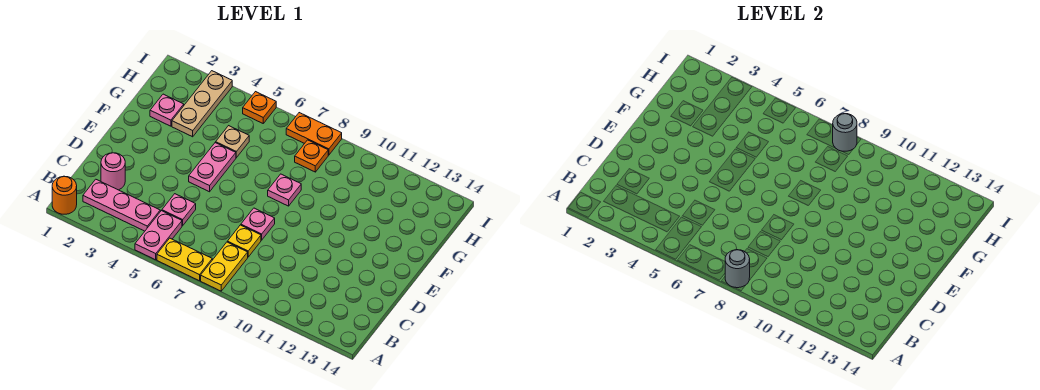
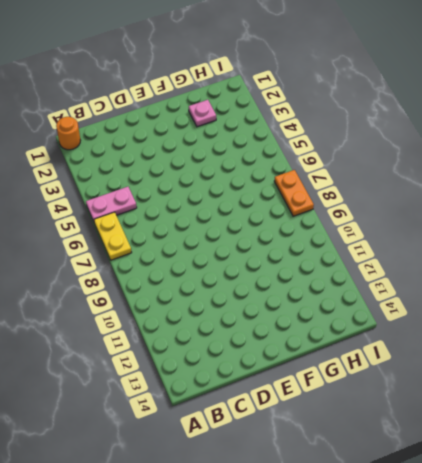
none -> yellow plate A8:B8 level 1
none -> pink plate B2:B4 level 1
none -> pink round brick C2 level 1

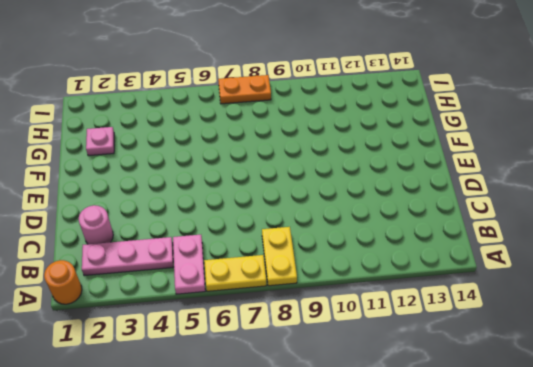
none -> pink plate C5 level 1
none -> yellow plate C8 level 1
none -> pink plate D8 level 1

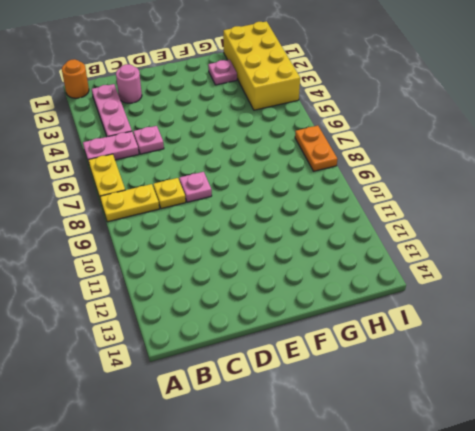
yellow brick H1:I4 level 1 -> tan plate G3:I3 level 1
none -> pink plate E5:F5 level 1
none -> pink plate F8 level 1
none -> tan plate G5 level 1

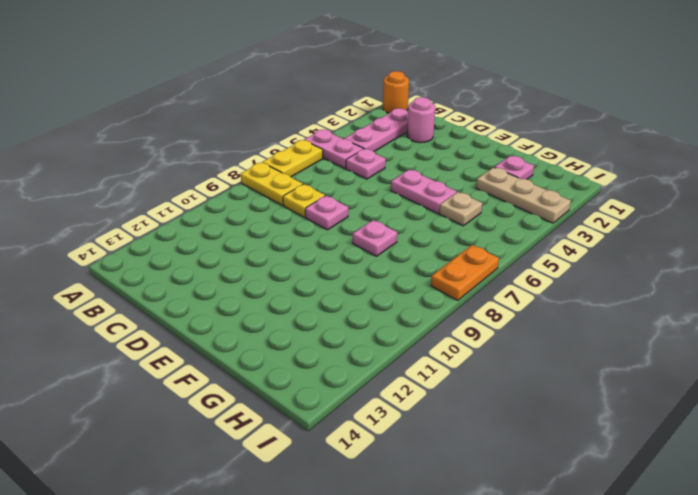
none -> orange plate H8 level 1
none -> orange plate I5 level 1
none -> grey round brick A8 level 2

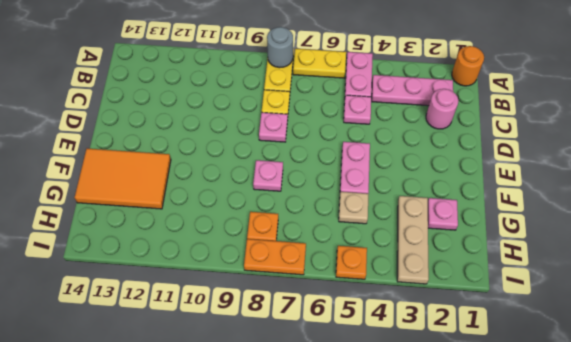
orange tile F12:G14 level 1 -> none
none -> grey round brick I8 level 2

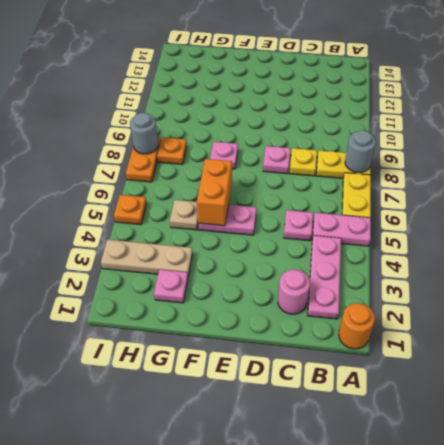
orange brick F5:F6 level 2 -> none

